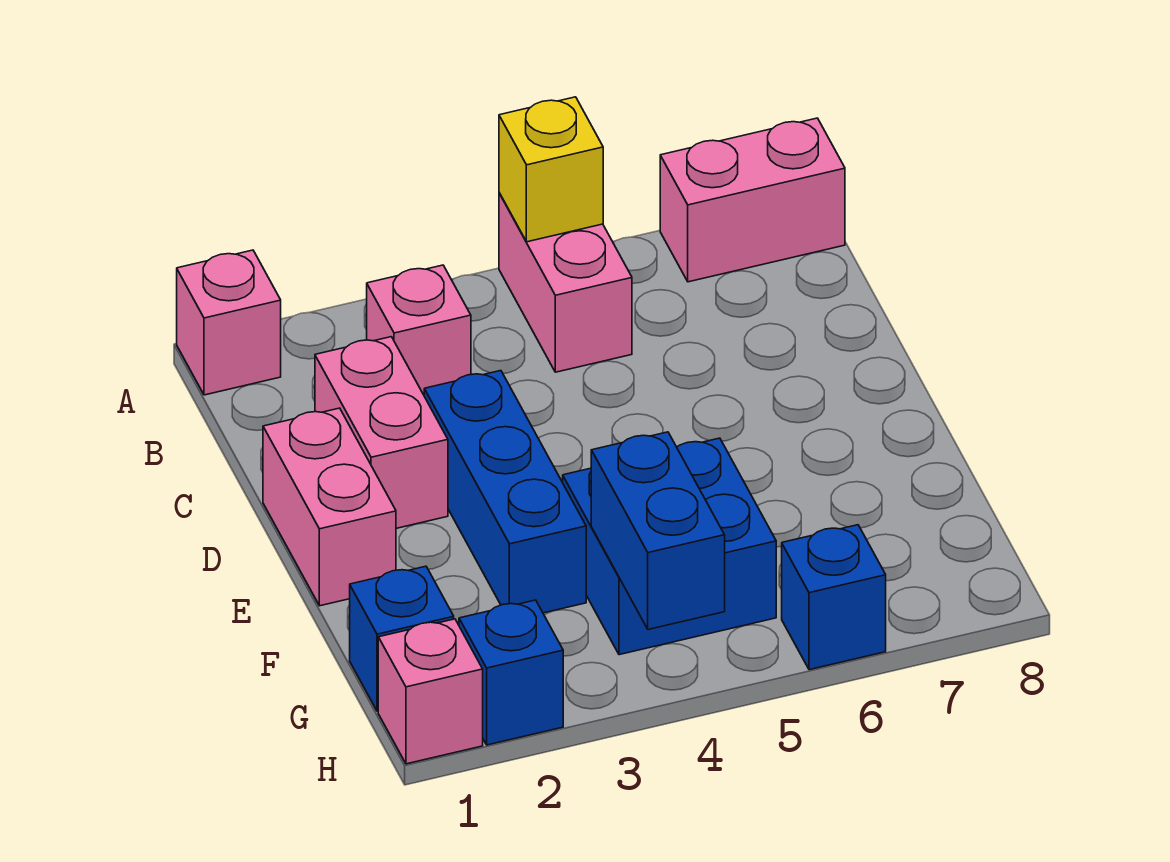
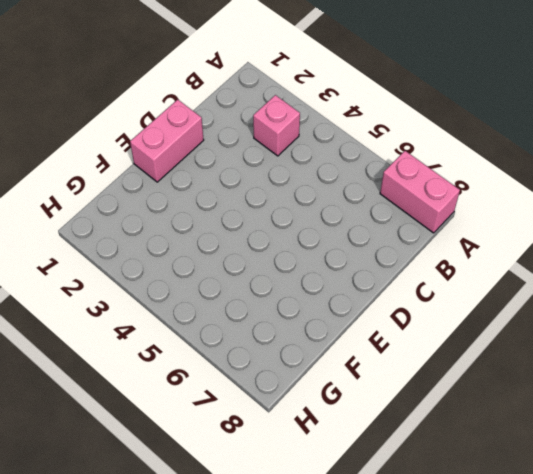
none -> pink brick A1 level 1
none -> pink brick A5:B5 level 1
none -> pink brick C2:D2 level 1

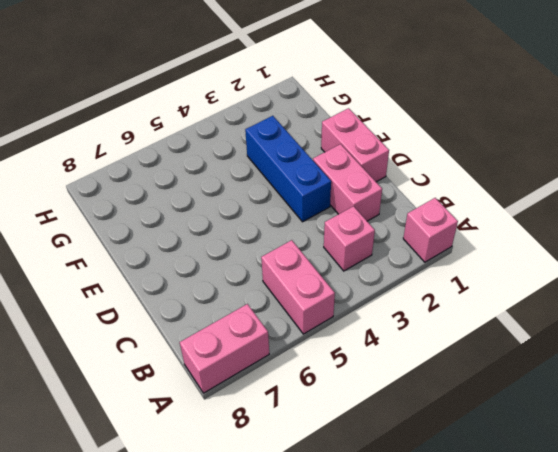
none -> blue brick F4:G5 level 1
none -> blue brick G1 level 1
none -> pink brick H1 level 1

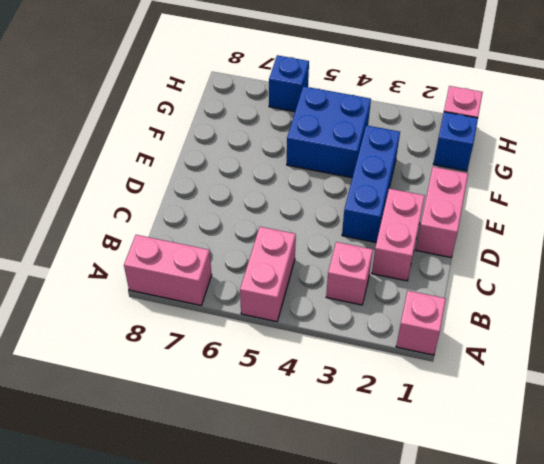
none -> blue brick H2 level 1
none -> yellow brick A5 level 2
none -> blue brick G4:H4 level 2

